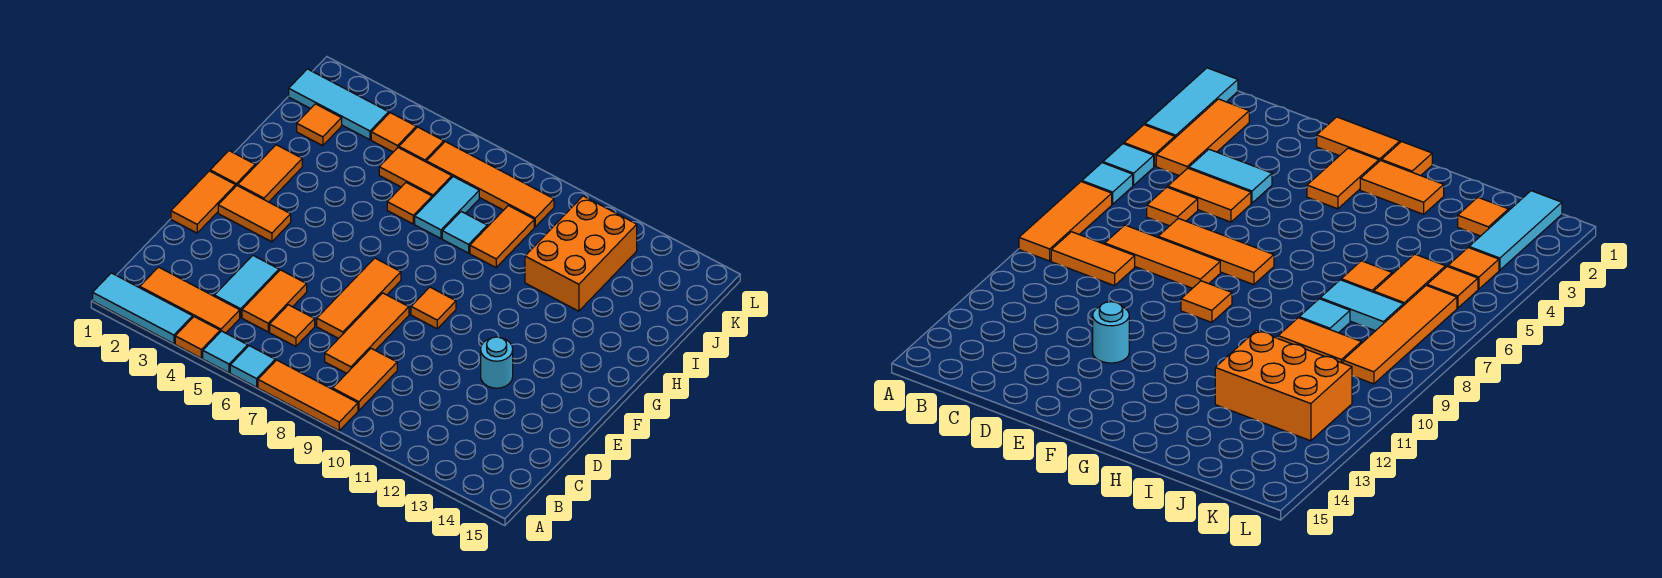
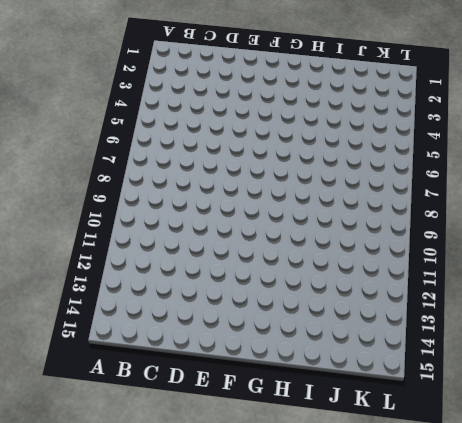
none -> cyan tile A1:A3 level 1
none -> orange tile A4 level 1
none -> cyan tile A5 level 1

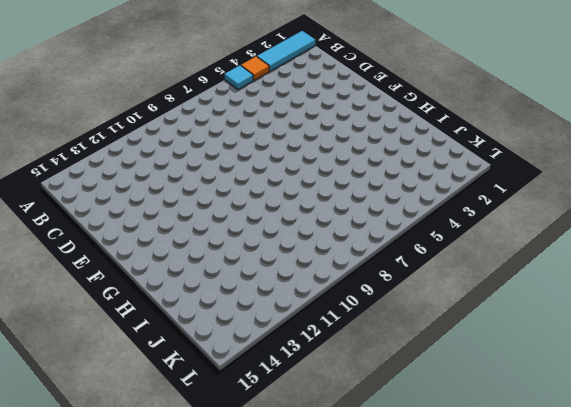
none -> cyan tile A6 level 1
none -> orange tile A7:A9 level 1
none -> orange tile B2:B4 level 1

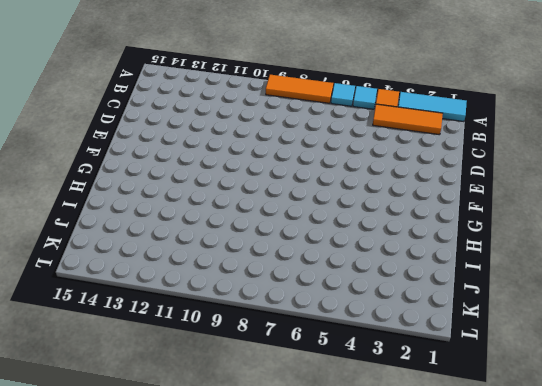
none -> orange tile B9:C9 level 1
none -> cyan tile C4:D4 level 1
none -> orange tile C5:D5 level 1

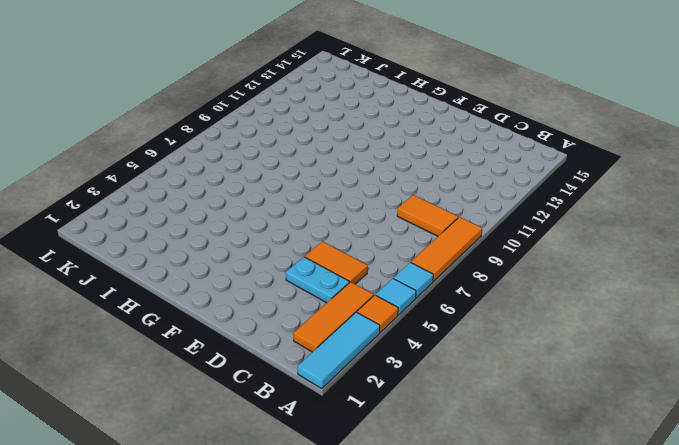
cyan plate C4:D4 level 1 -> cyan tile C4:D4 level 1
none -> orange tile C6 level 1
none -> orange tile C8:E8 level 1
none -> orange tile D7:F7 level 1

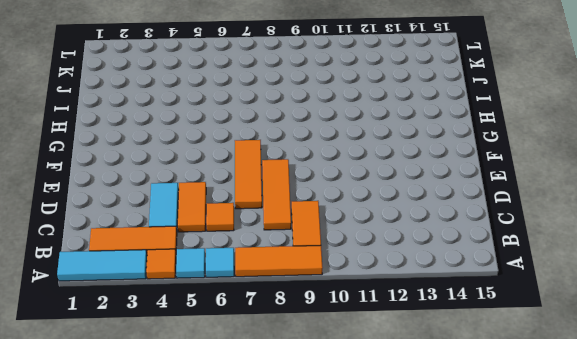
none -> orange tile E1:F1 level 1
none -> cyan round brick E12 level 1
none -> orange tile F2:F3 level 1

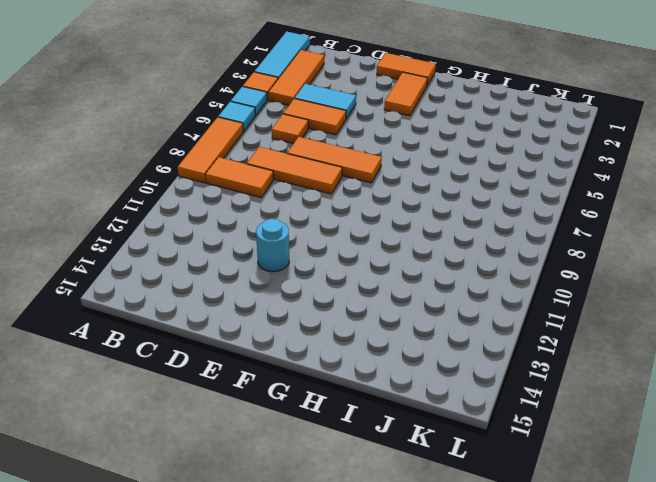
none -> orange tile F9 level 1
none -> orange tile G1 level 1
none -> orange tile G2:H2 level 1

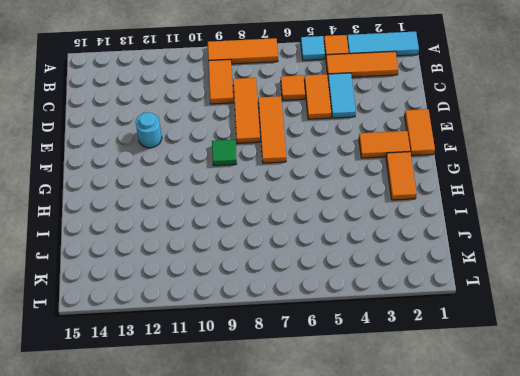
green tile F9 level 1 -> orange tile F9 level 1
none -> cyan tile A6 level 1
none -> orange tile G1 level 1
none -> orange tile I6 level 1

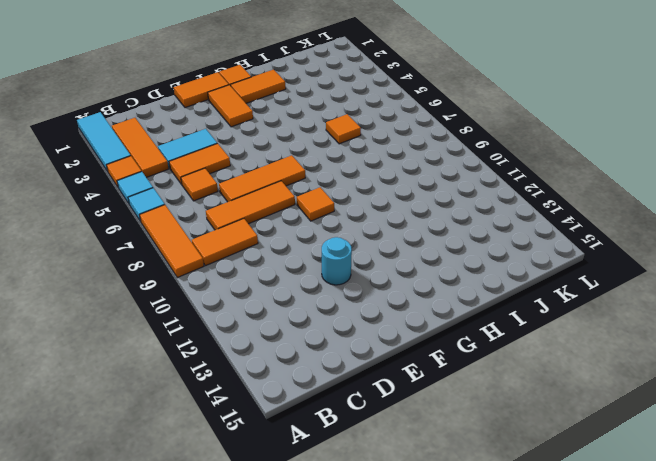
none -> cyan tile I7:J7 level 1
none -> cyan tile I8 level 1
none -> orange tile I9:J9 level 1

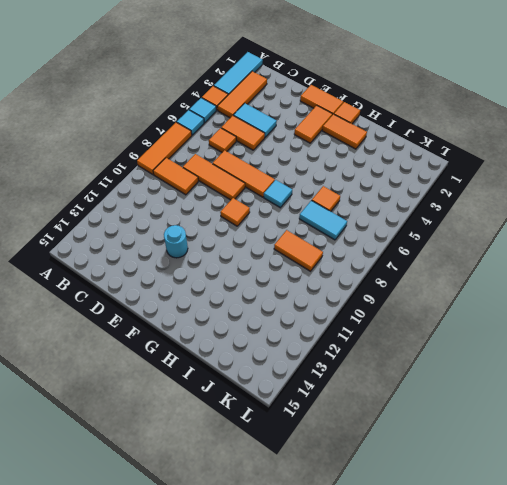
cyan tile G7 level 1 -> cyan tile I8 level 1
none -> orange brick I11:K12 level 1
none -> orange tile J2 level 1
none -> orange tile J5:J6 level 1

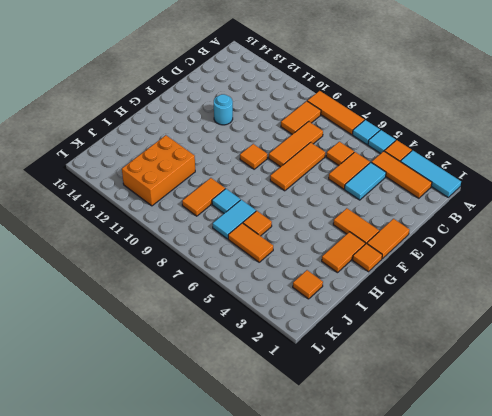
none -> cyan tile K1:K3 level 1
none -> orange tile K4 level 1
none -> orange tile K5 level 1

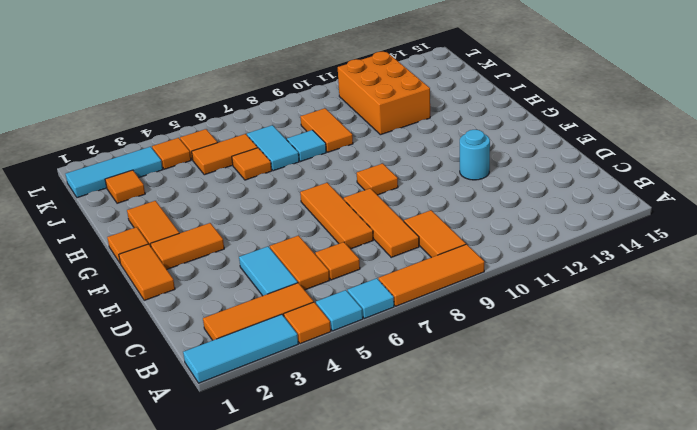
none -> orange tile K6:K9 level 1

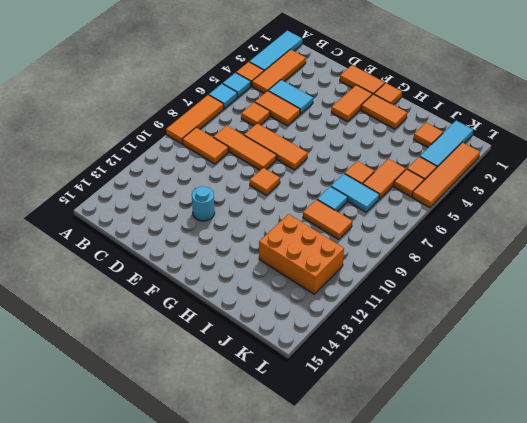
orange tile L2:L5 level 1 -> orange tile K6:K9 level 1

